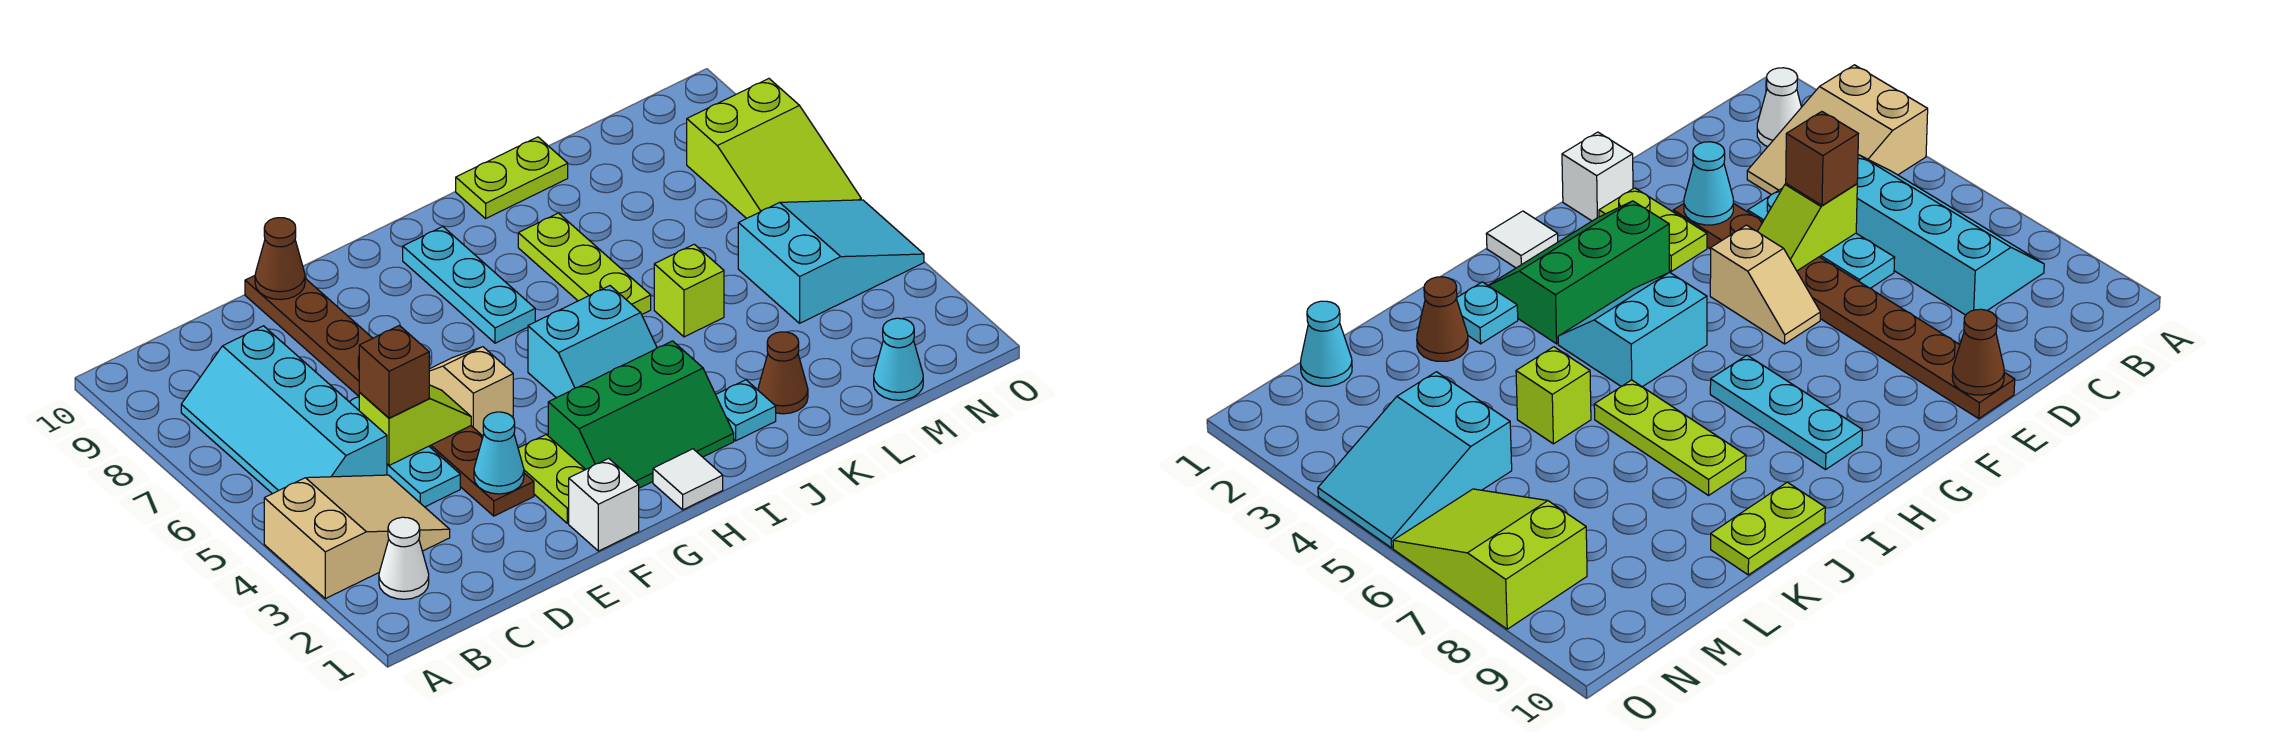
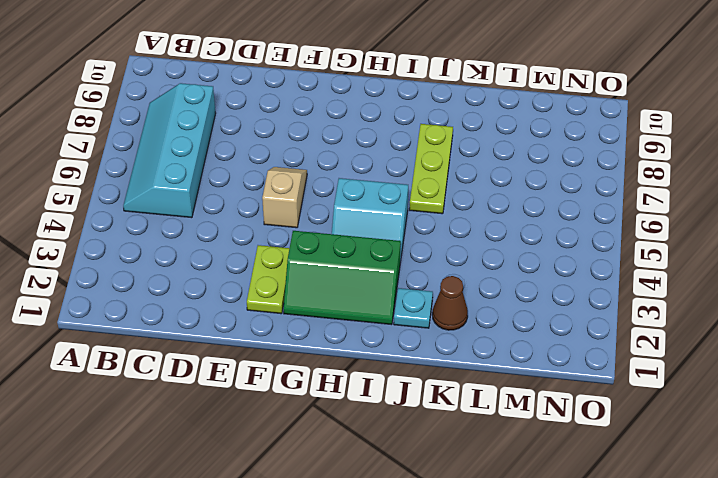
none -> tan slope A3:C4 level 1 top A
none -> white cone B2 level 1
none -> cyan plate D4:D6 level 1

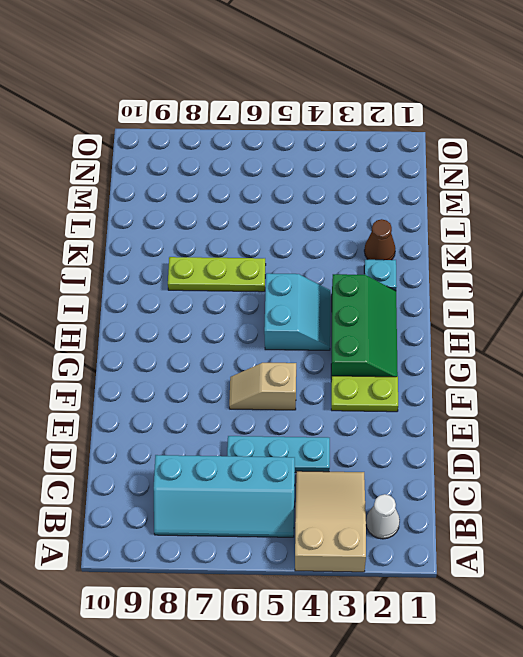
none -> brown plate E3:E10 level 1
none -> white brick F1 level 1
none -> white tile H1 level 1

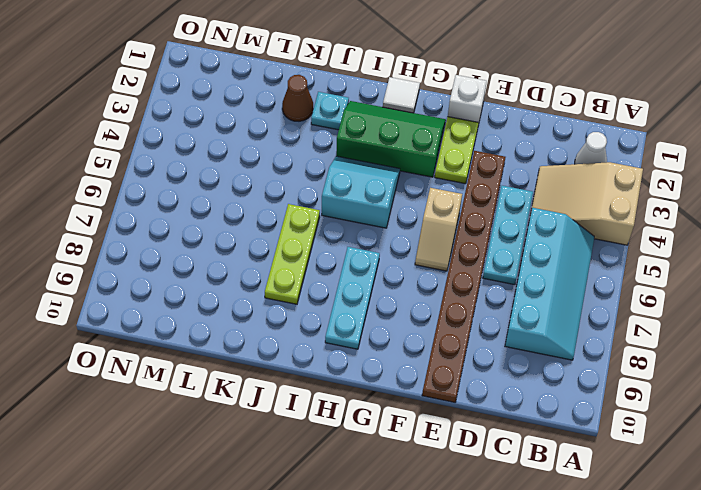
none -> lime plate J10:K10 level 1
none -> lime brick K5 level 1
none -> cyan cone M1 level 1

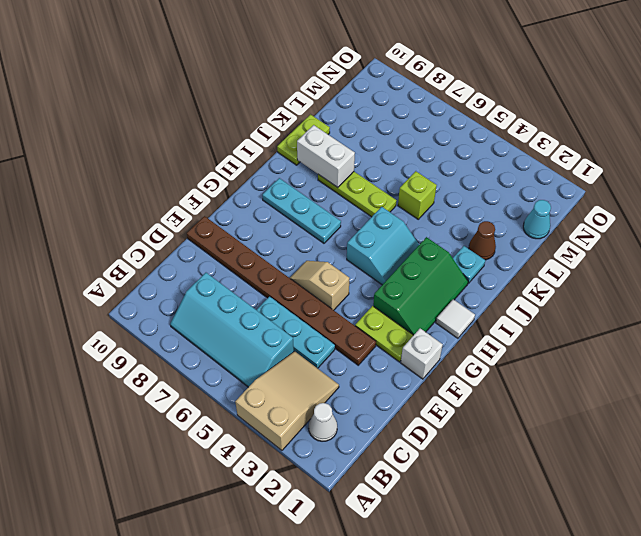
white brick J8:J9 level 2 -> none
none -> cyan slope M4:O5 level 1 top M
none -> lime slope N6:O8 level 1 top 8
none -> lime slope D5:E5 level 2 top D

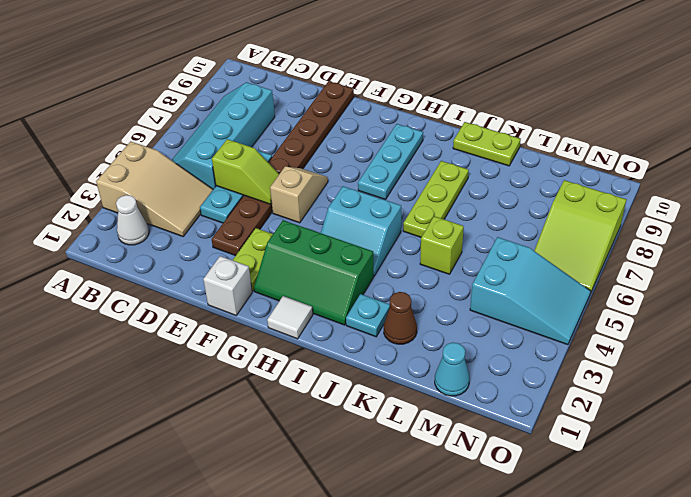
none -> cyan cone E3 level 2
none -> brown cone E10 level 2
none -> brown brick D5 level 3

